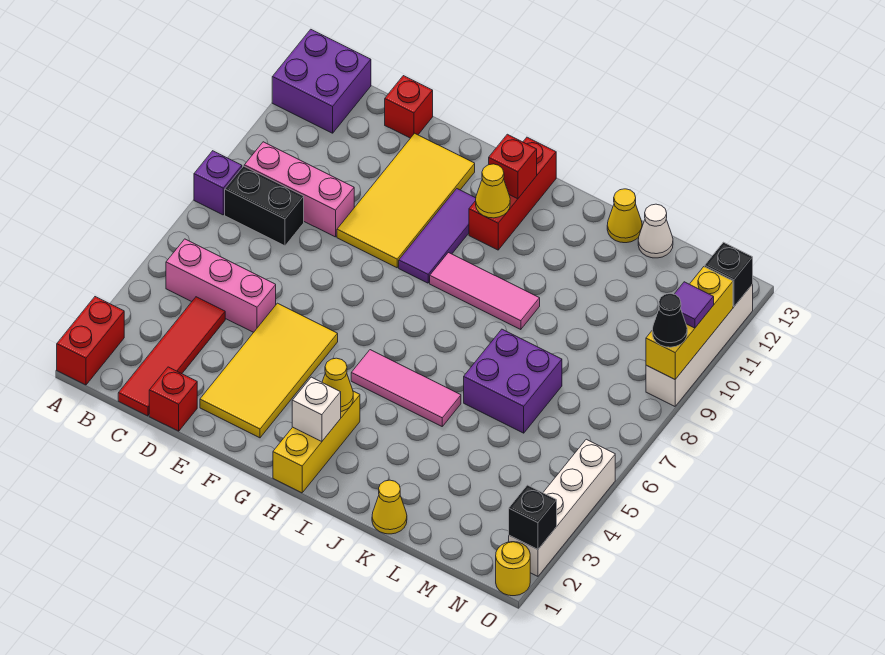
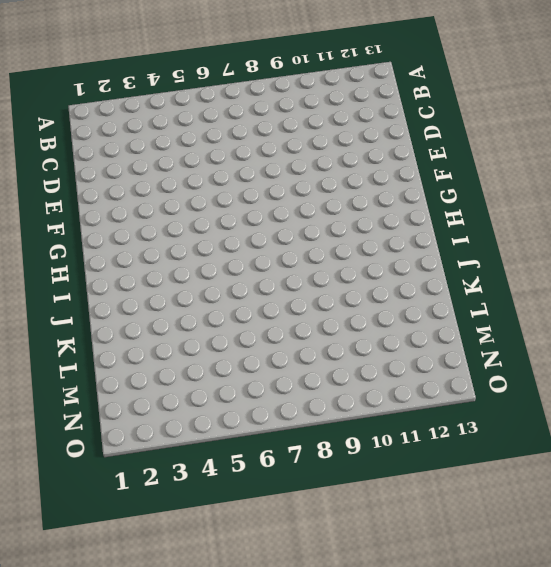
none -> red brick A1:A2 level 1
none -> purple brick A8 level 1
none -> purple brick A12:B13 level 1
none -> pink brick B5:D5 level 1

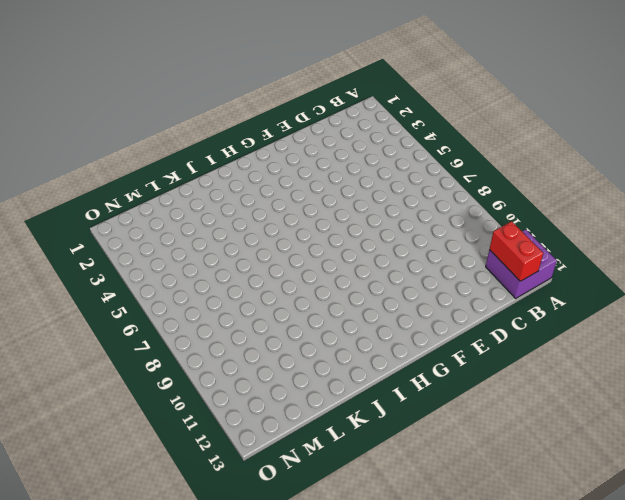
red brick B12:B13 level 2 -> red brick A1:A2 level 1
none -> purple brick A8 level 1
none -> pink brick B5:D5 level 1
none -> black brick B8:C8 level 1
none -> pink brick B9:D9 level 1

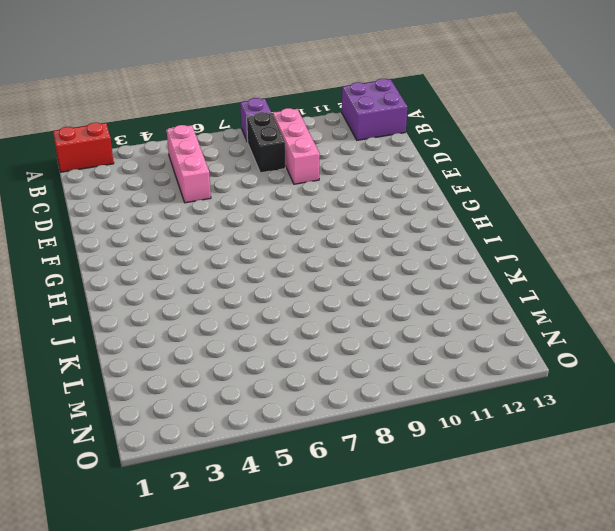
none -> red tile C1:C4 level 1
none -> red brick D1 level 1
none -> red brick D13 level 1
none -> yellow tile E2:F5 level 1

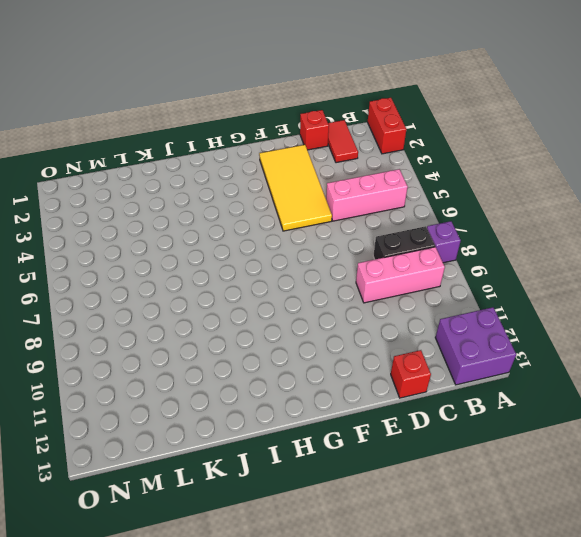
red tile C1:C2 level 1 -> red tile C1:C4 level 1
none -> yellow tile E9:F12 level 1
none -> purple tile G9:G11 level 1
none -> yellow brick H1:H3 level 1
none -> pink tile H5:J5 level 1

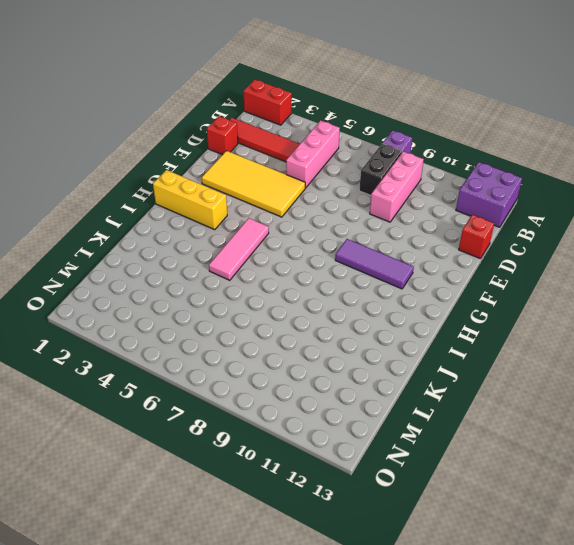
none -> yellow tile E9:F12 level 1
none -> pink tile H9:J9 level 1
none -> red brick H11:H13 level 1
none -> yellow cone K1 level 1

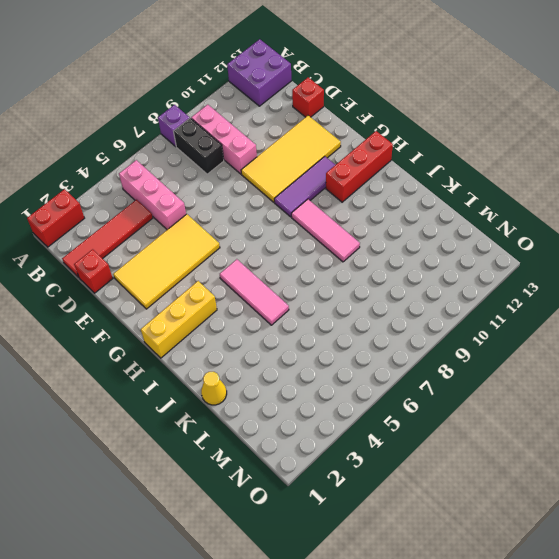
none -> purple brick K6:L7 level 1
none -> yellow cone K13 level 1
none -> white cone L13 level 1
none -> yellow round brick O1 level 1

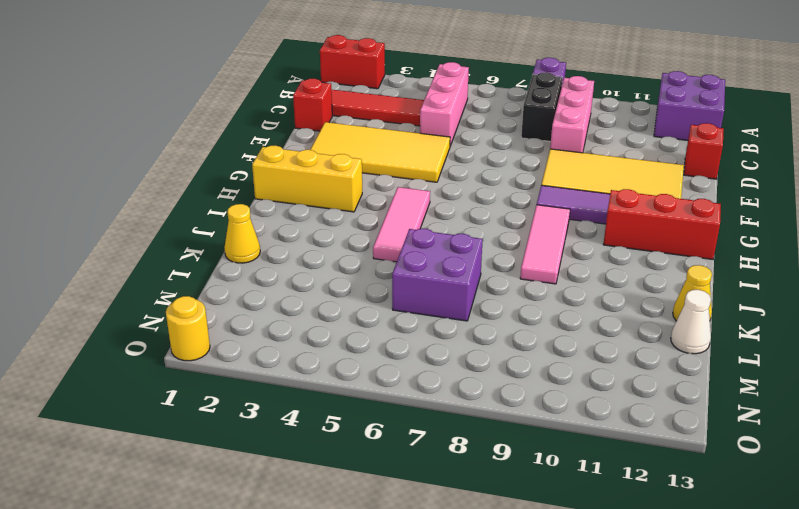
none -> white brick O2:O5 level 1
none -> white brick O9:O12 level 1
none -> white brick H2 level 2
none -> yellow cone H3 level 2

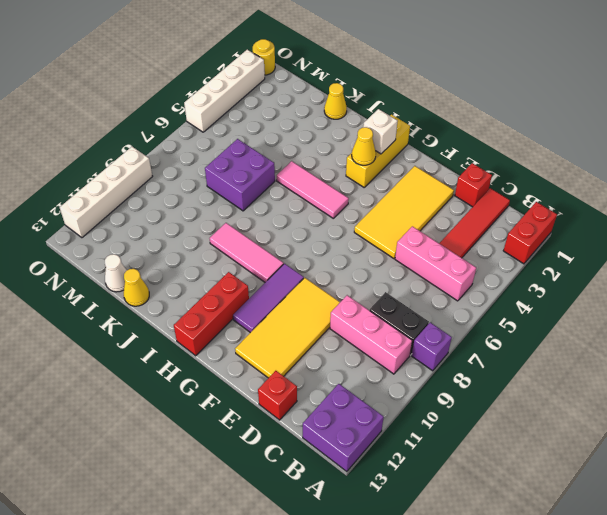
none -> yellow cone H11 level 2
none -> red brick H12 level 2
none -> black brick O2 level 2
none -> yellow brick O9:O11 level 2

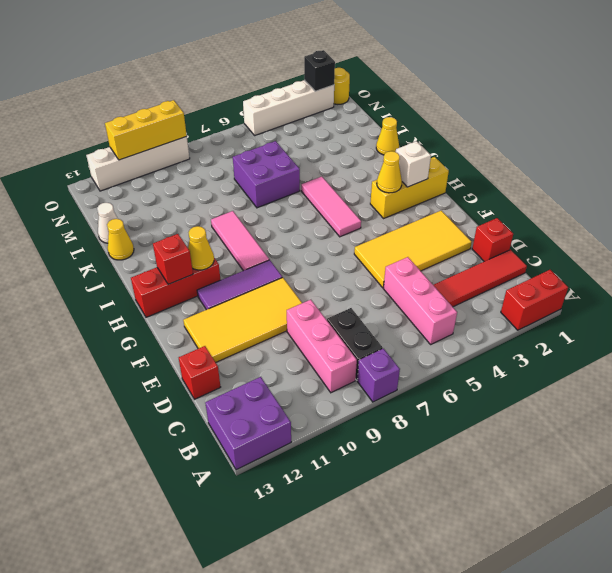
none -> black brick O12 level 2
none -> black cone O9 level 3
none -> purple tile O10 level 3

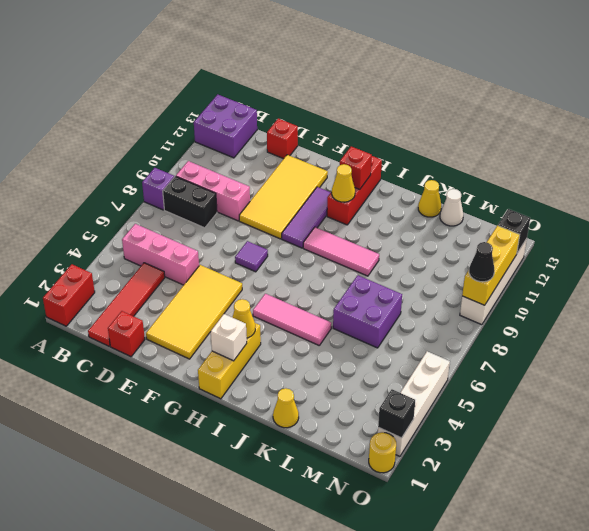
purple tile F7 level 1 -> purple tile O10 level 3

